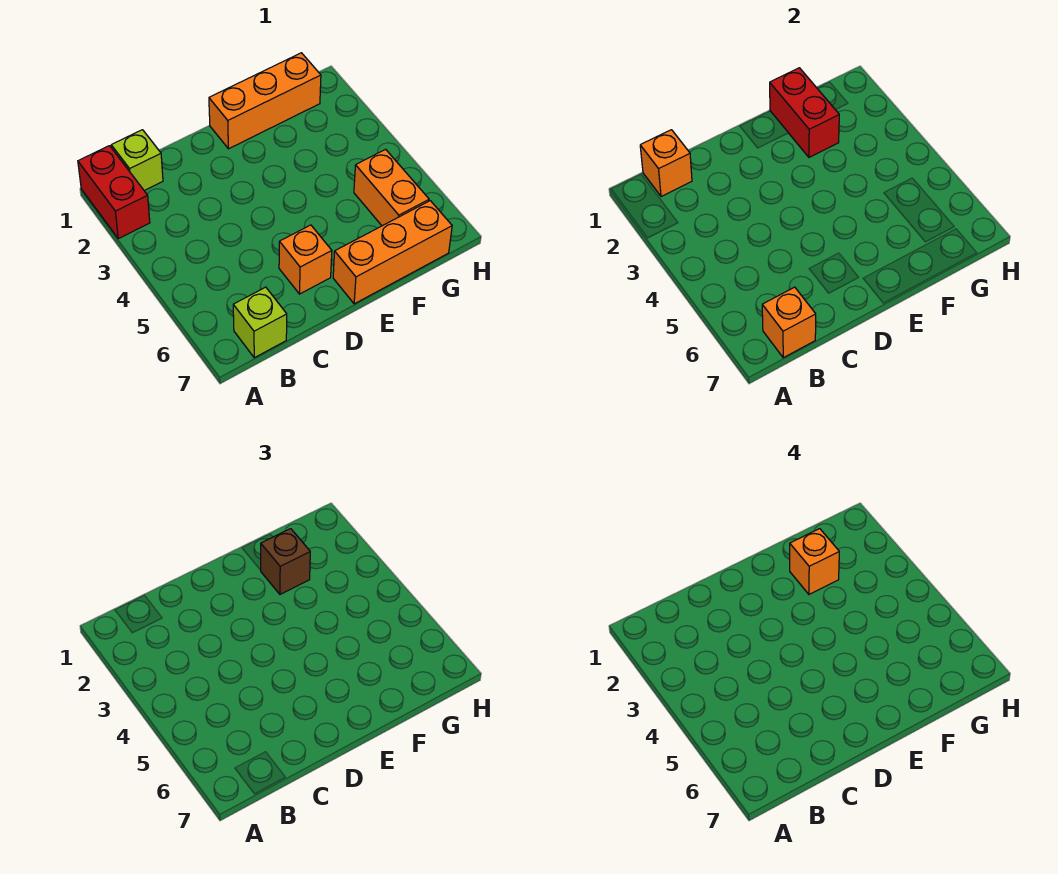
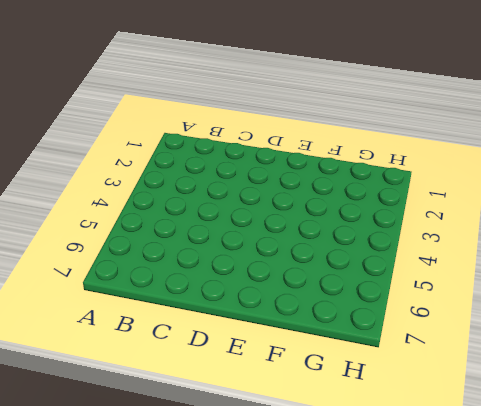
none -> red brick A1:A2 level 1
none -> lime brick B1 level 1
none -> lime brick B7 level 1

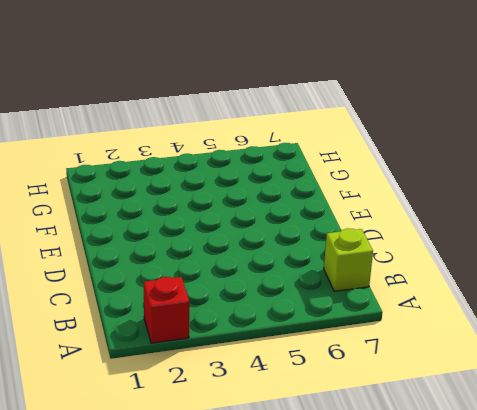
red brick A2 level 1 -> red brick A1:A2 level 1
none -> lime brick B1 level 1
none -> orange brick D6 level 1
none -> orange brick E1:G1 level 1

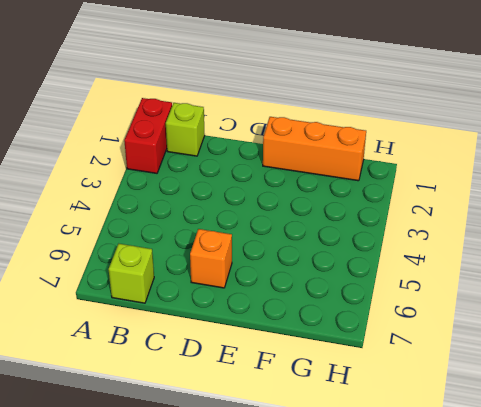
none -> orange brick E7:G7 level 1
none -> orange brick G5:G6 level 1
none -> orange brick B1 level 2

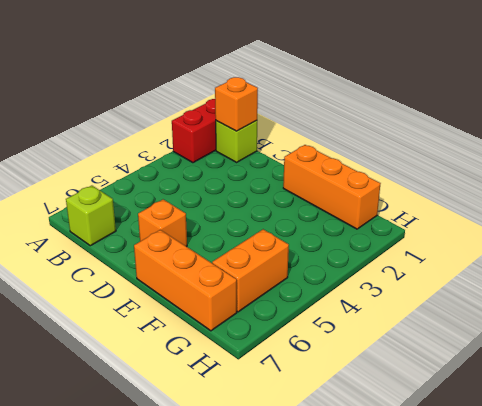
none -> orange brick B7 level 2
none -> red brick F1:F2 level 2
none -> brown brick F2 level 3

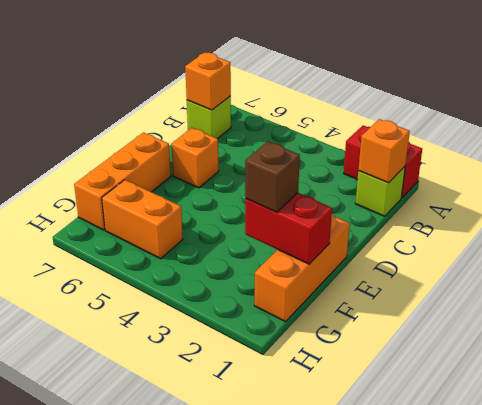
none -> orange brick F2 level 4

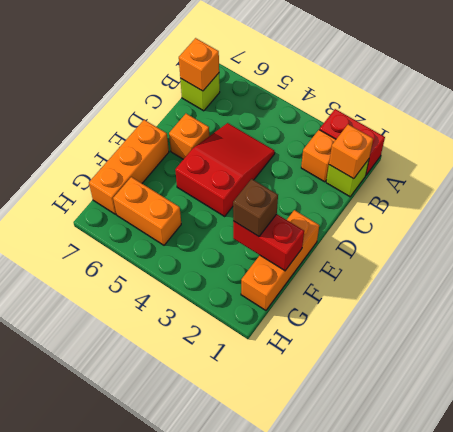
orange brick B2 level 1 -> orange brick F2 level 4
red slope C4:E5 level 1 top E -> none

